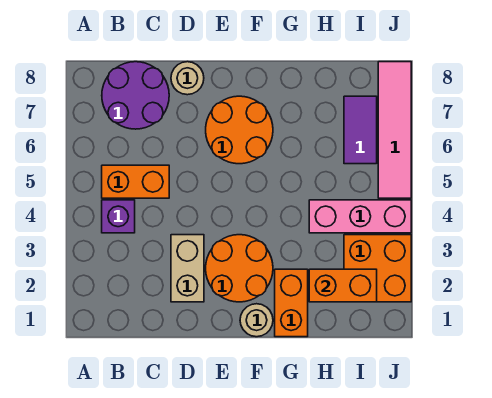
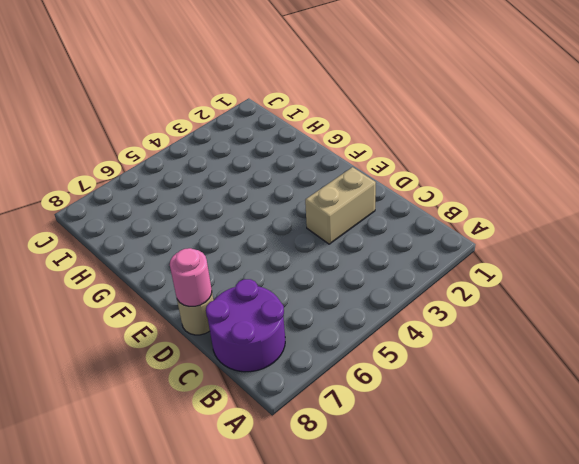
pink round brick D8 level 2 -> none
none -> purple brick B4 level 1
none -> orange brick B5:C5 level 1
none -> orange round brick E2:F3 level 1

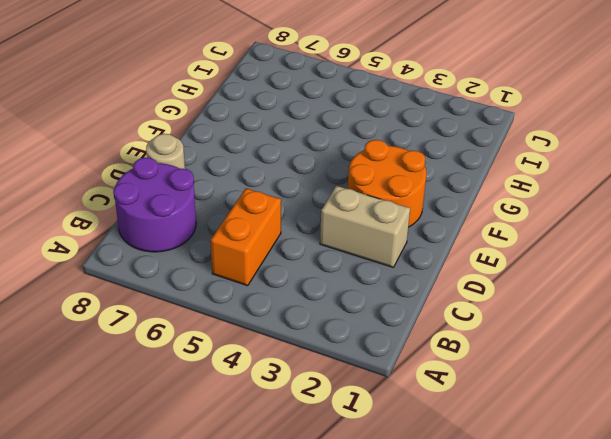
none -> purple brick B4 level 1
none -> orange round brick E6:F7 level 1
none -> tan round brick F1 level 1

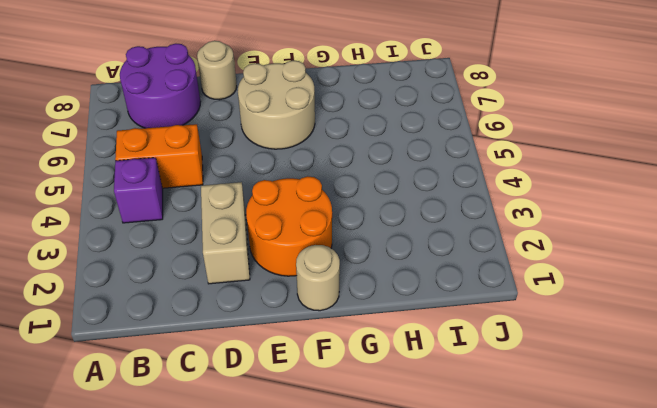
tan round brick E6:F7 level 1 -> orange round brick E6:F7 level 1
none -> orange brick G1:G2 level 1
none -> pink brick H4:J4 level 1
none -> orange brick I2:J3 level 1

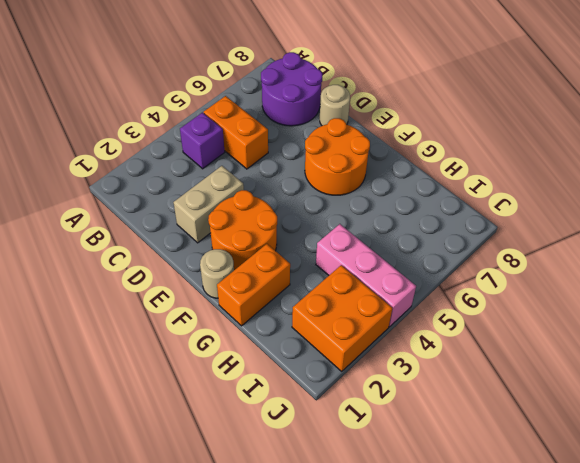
none -> purple tile I6:I7 level 1
none -> pink tile J5:J8 level 1
none -> orange brick H2:I2 level 2

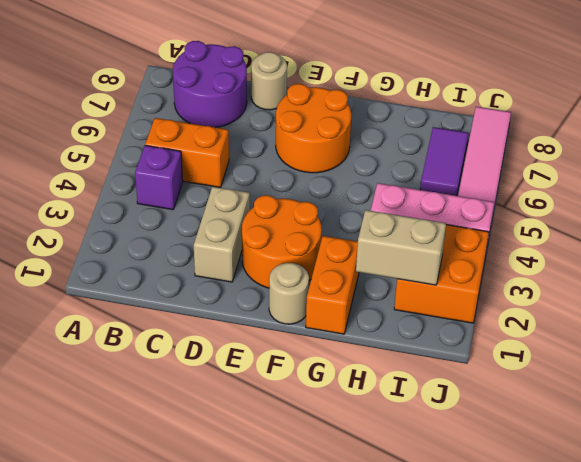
tan brick H2:I2 level 2 -> orange brick H2:I2 level 2

